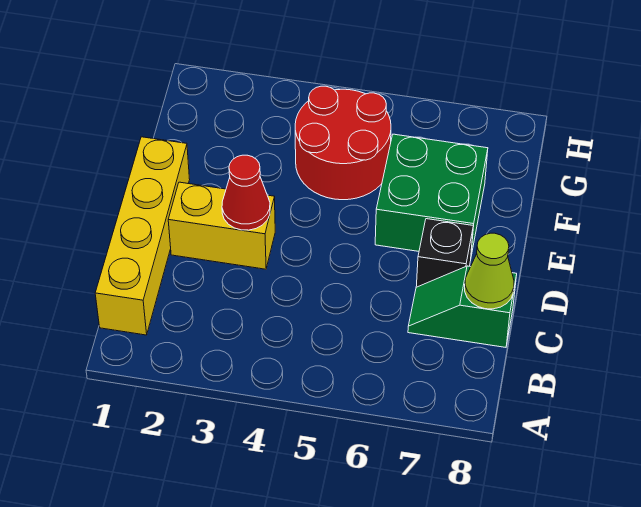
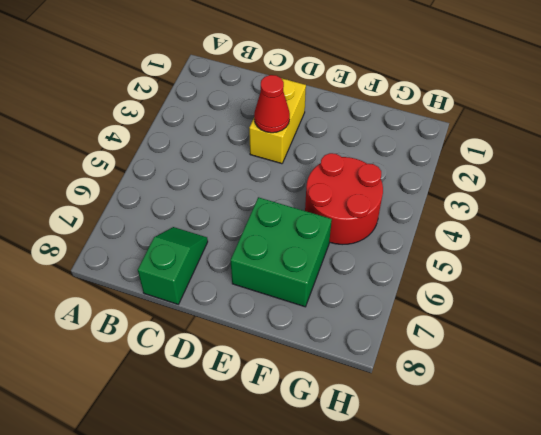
none -> yellow brick B1:E1 level 1
none -> black brick D7 level 1

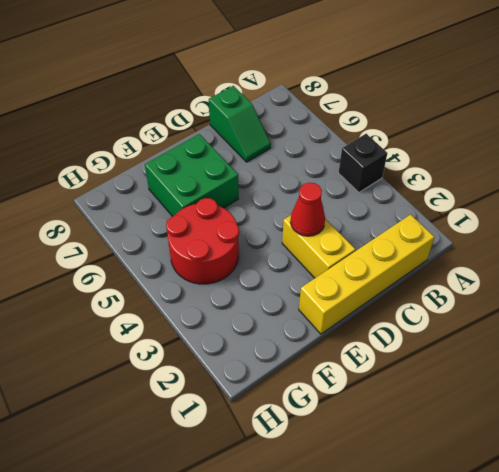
black brick A4 level 1 -> black brick D7 level 1
none -> lime cone C8 level 2

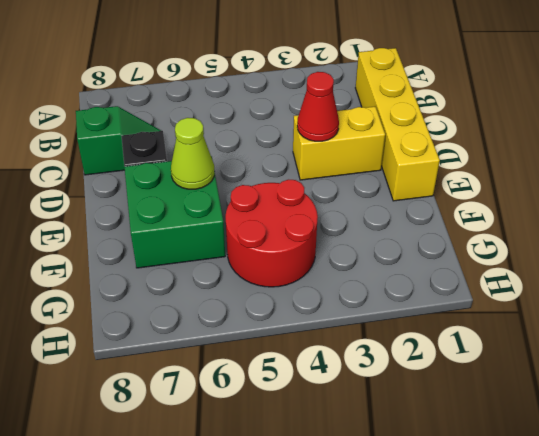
lime cone E6 level 2 -> lime cone C8 level 2

